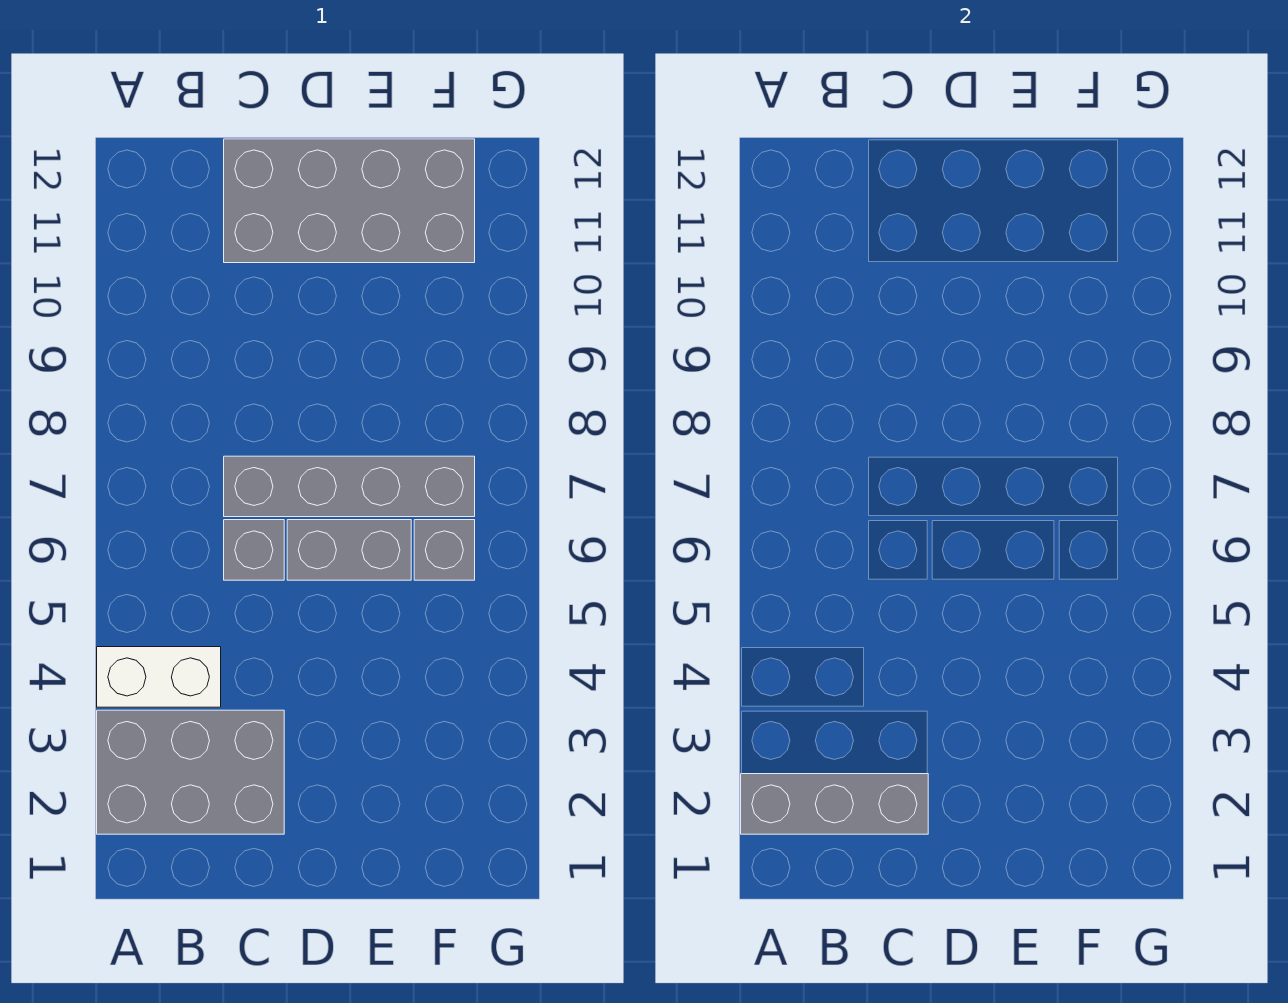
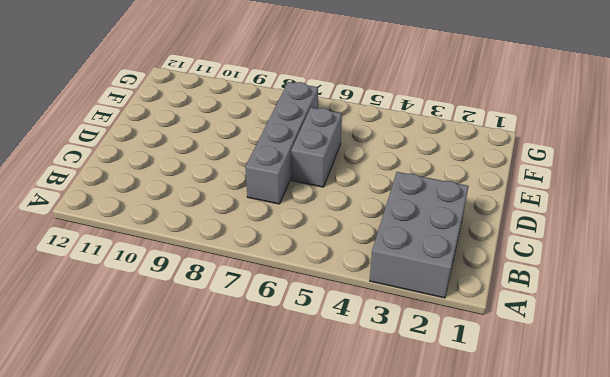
none -> white brick A4:B4 level 1
none -> grey brick C6 level 1

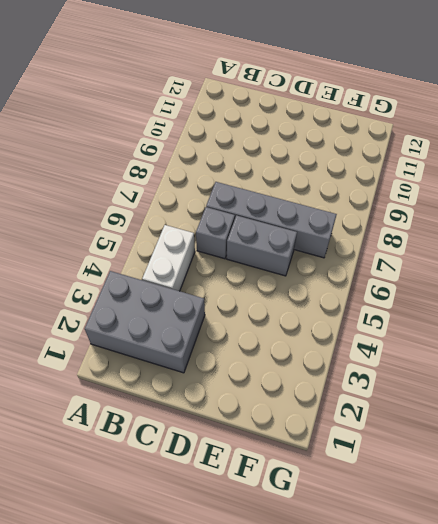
white brick B4:B5 level 1 -> white brick A4:B4 level 1
none -> grey brick C11:F12 level 1
none -> grey brick F6 level 1

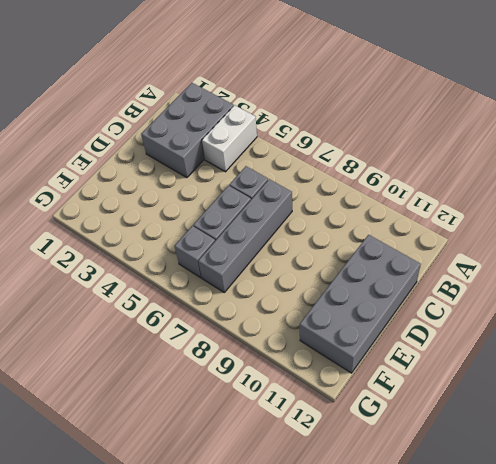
none -> grey brick A2:C2 level 2

